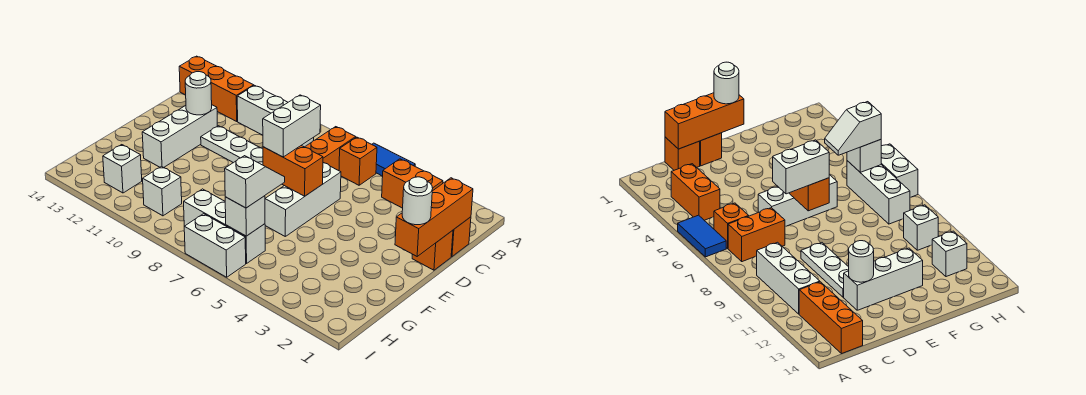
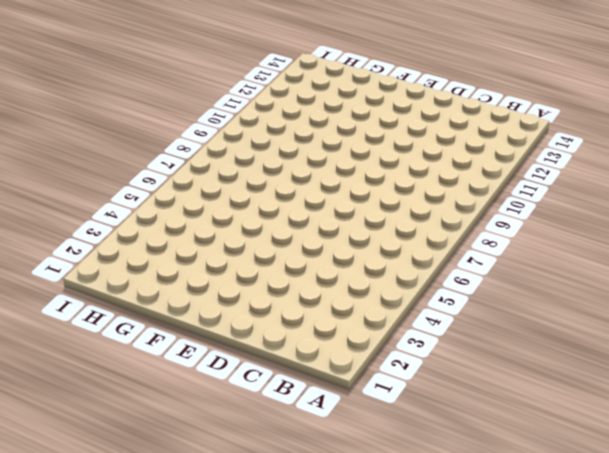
none -> blue tile A5:A6 level 1
none -> orange brick B3:B4 level 1
none -> orange brick B6 level 1

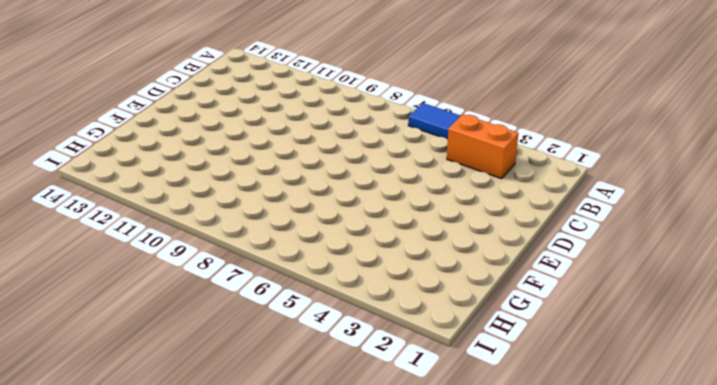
none -> orange brick B6 level 1
none -> orange brick B7:C7 level 1
none -> white brick B9:B11 level 1

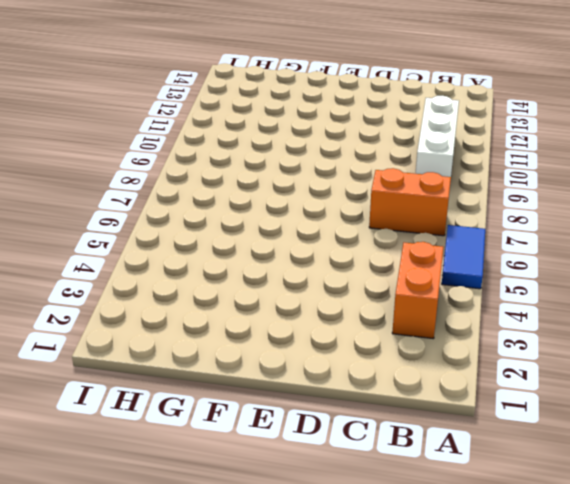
none -> orange brick B6 level 1
none -> orange brick B12:B14 level 1
none -> orange brick C1 level 1

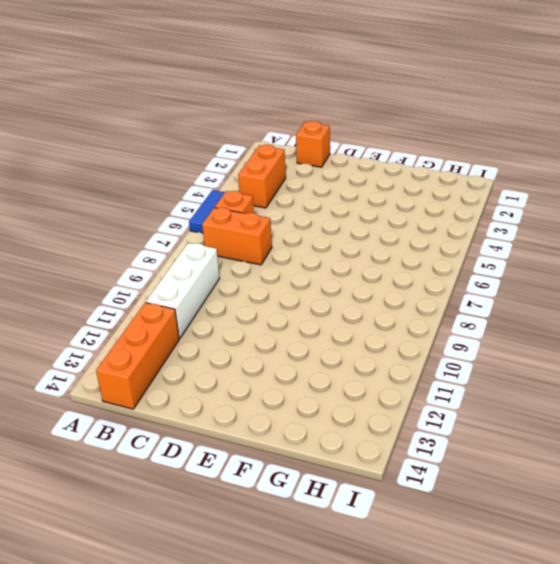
none -> orange brick D1 level 1
none -> white brick D6:F6 level 1
none -> white plate D9:D11 level 1

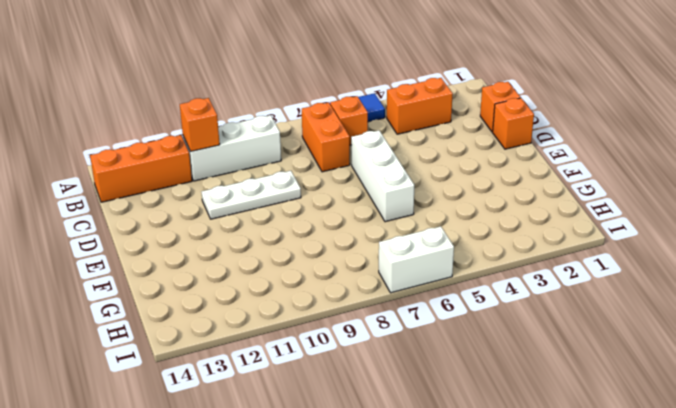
orange brick B11 level 2 -> none
none -> white brick D12:F12 level 1
none -> white brick H6:H8 level 1
none -> white brick H10 level 1

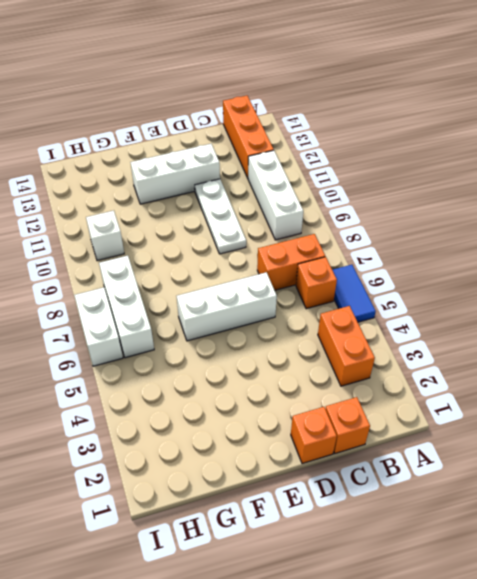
none -> white brick H12 level 1
none -> orange brick C1:E1 level 2
none -> white round brick D12 level 2

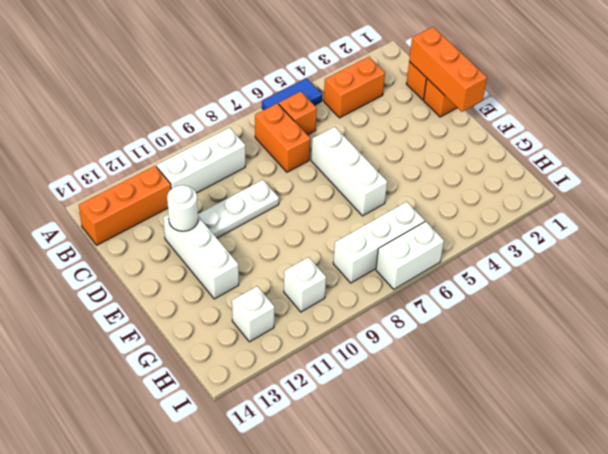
none -> orange brick E6:E7 level 2
none -> white brick H6 level 2
none -> white brick D7:E7 level 3

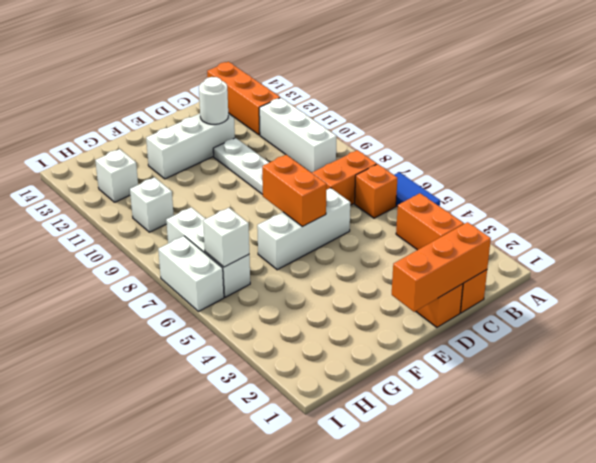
none -> white brick D7:E7 level 3
none -> white round brick E1 level 3
none -> white slope G6:H6 level 3 top H

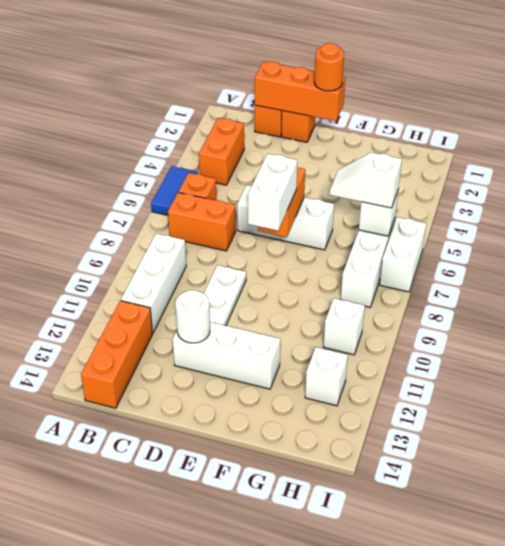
orange round brick E1 level 3 -> white round brick E1 level 3
white brick E7:E8 level 3 -> white brick D7:E7 level 3

